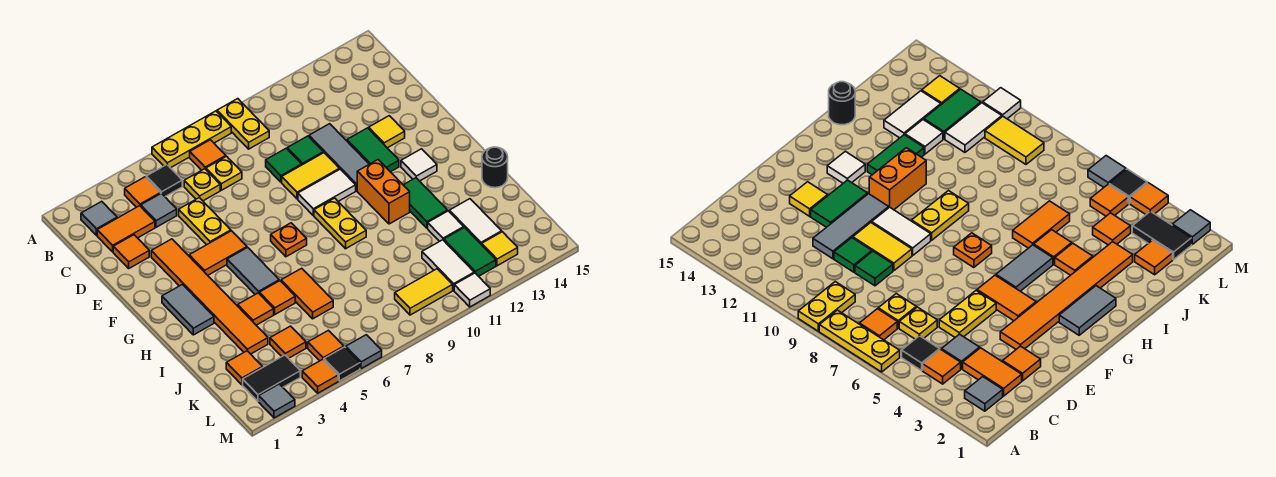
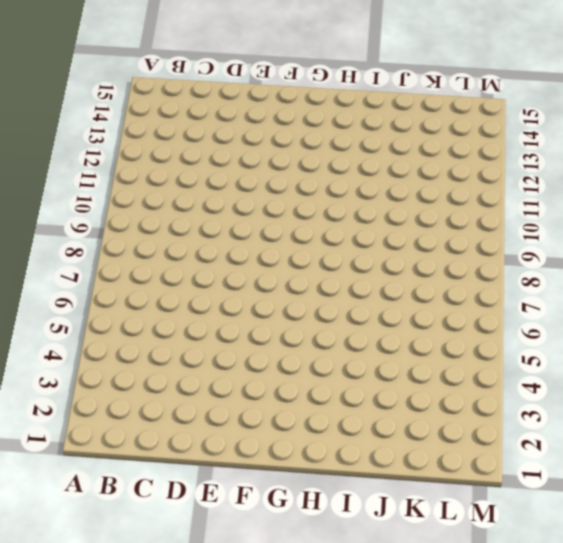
none -> yellow plate A6:A8 level 1
none -> yellow plate A9:B9 level 1
none -> grey tile B2 level 1
none -> orange tile B4 level 1

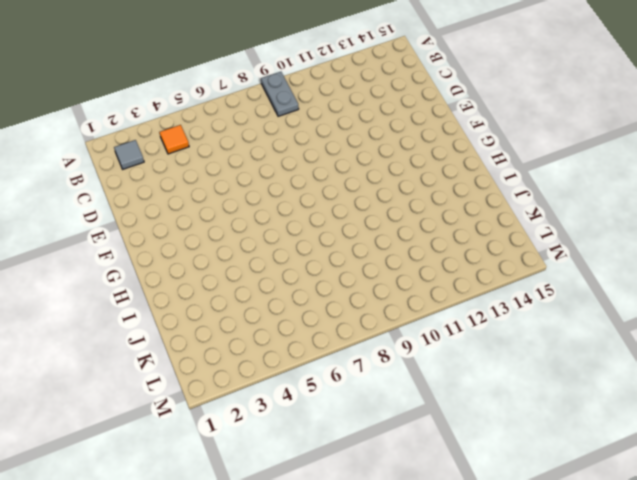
grey plate A9:B9 level 1 -> yellow plate A9:B9 level 1
none -> yellow plate A6:A8 level 1
none -> black tile B5 level 1
none -> orange tile B7 level 1
none -> orange tile C2:C3 level 1

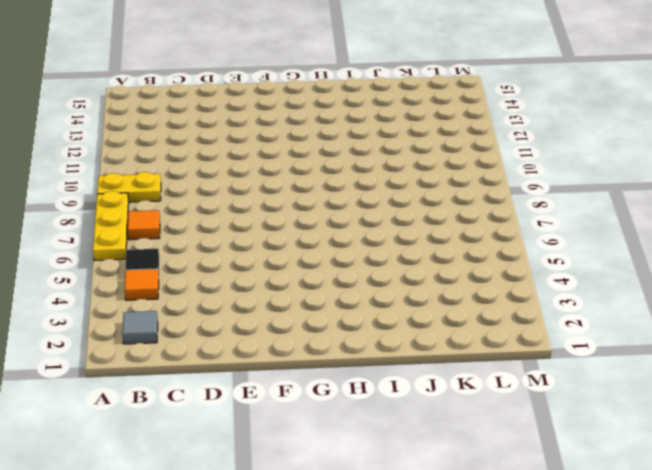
none -> orange tile C2:C3 level 1
none -> grey tile C4 level 1
none -> yellow plate C6 level 1
none -> yellow plate C7 level 1

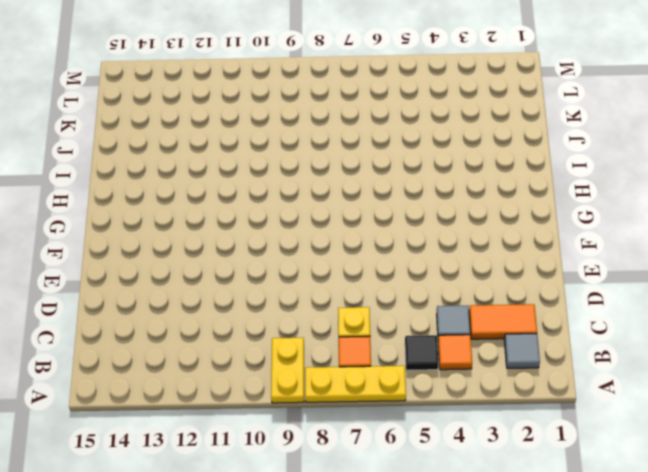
none -> yellow plate C6 level 1
none -> orange tile D2 level 1
none -> yellow plate D5:E5 level 1
none -> green tile D9 level 1

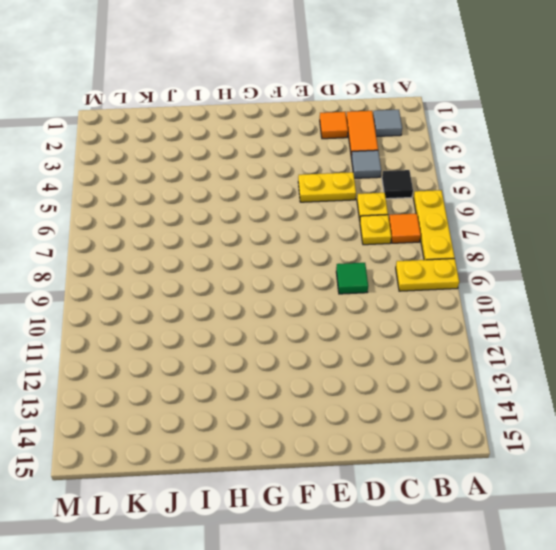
none -> orange tile B4 level 1
none -> green tile D10 level 1
none -> grey tile D11:F11 level 1
none -> orange tile E3:J3 level 1

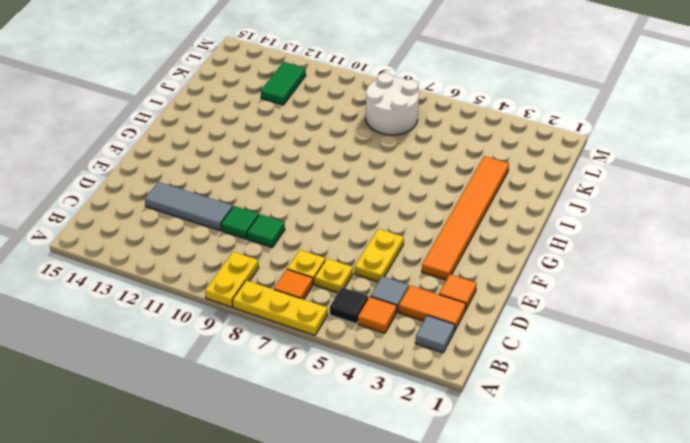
grey tile D11:D13 level 1 -> grey tile D11:F11 level 1
white round brick K7:L8 level 1 -> none
none -> yellow tile E9:E10 level 1
none -> green tile E12:F12 level 1
none -> yellow tile E13 level 1
none -> orange tile F4:F5 level 1

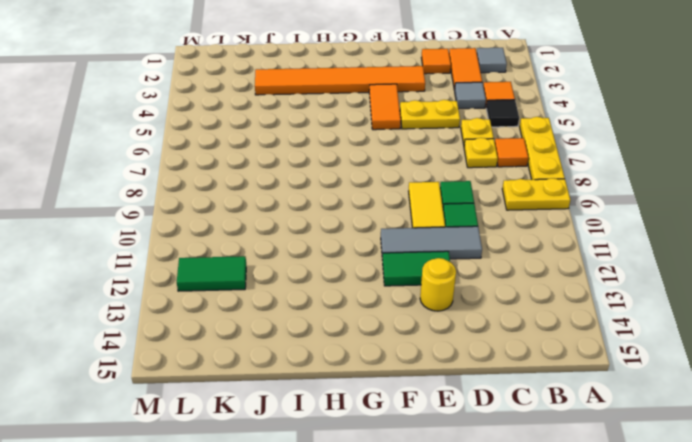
yellow round brick E13 level 1 -> yellow tile E13 level 1
none -> white tile F9:F10 level 1
none -> grey tile G2:H2 level 1
none -> grey tile G5:H5 level 1
none -> orange plate G7 level 1

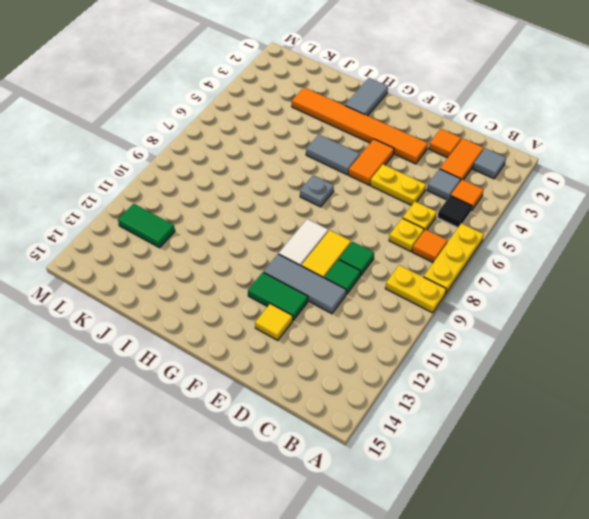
grey plate G7 level 1 -> orange plate G7 level 1
grey tile H1:H2 level 1 -> grey tile G2:H2 level 1
none -> yellow plate G9:H9 level 1
none -> orange brick G11:H11 level 1
none -> white tile G13 level 1
none -> green tile H12:I12 level 1

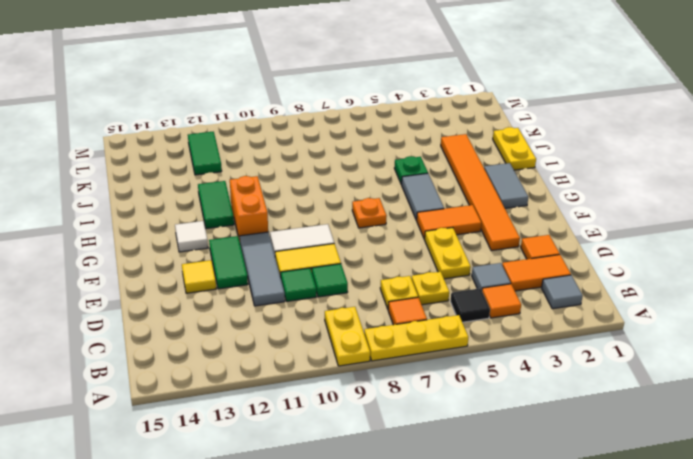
yellow plate I1:J1 level 1 -> yellow plate G9:H9 level 1
green plate I5 level 1 -> orange tile I5 level 1
none -> orange tile I4 level 1
none -> orange tile I6:J6 level 1
none -> black round brick I15 level 1
none -> white tile J12 level 1

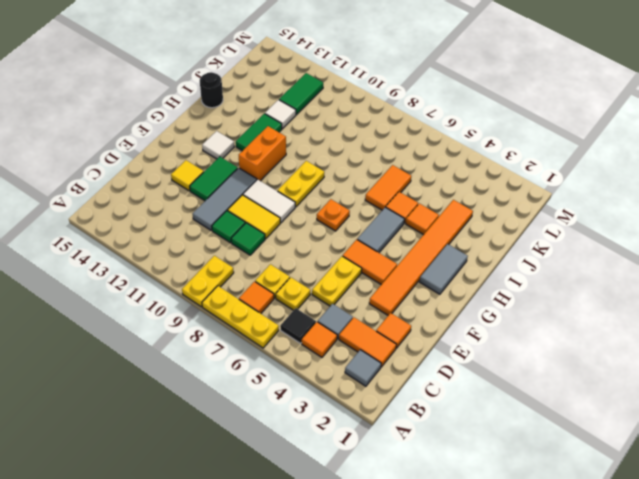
none -> white tile J13:K13 level 1
none -> orange tile K2 level 1
none -> orange tile K4 level 1
none -> white tile K11:L11 level 1

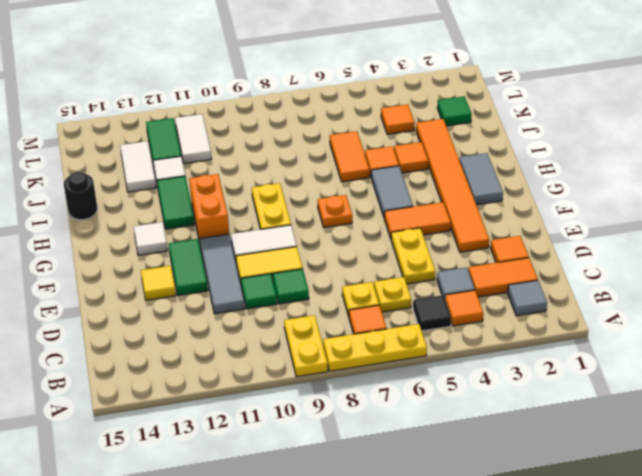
green tile K2 level 1 -> orange tile K2 level 1
none -> black tile L2:L3 level 1
none -> orange tile L5 level 1
none -> yellow tile L9:L10 level 1
none -> yellow tile L13 level 1

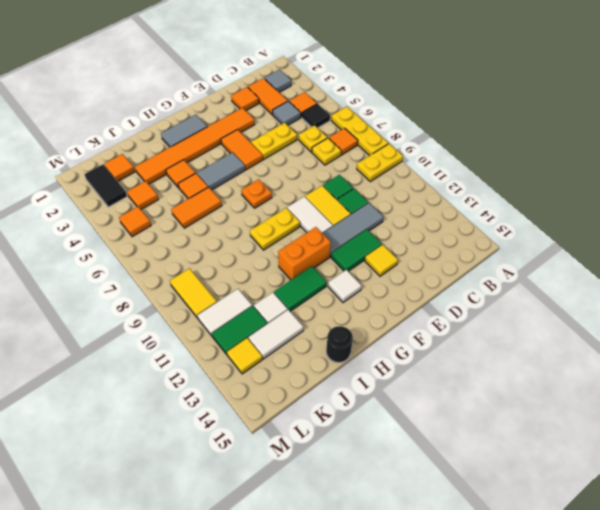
none -> grey tile M2 level 1
none -> orange tile M4 level 1
none -> black tile M5 level 1
none -> grey tile M6 level 1

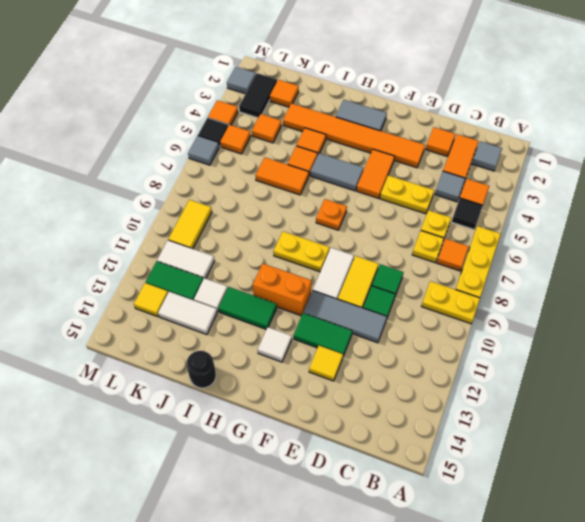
none -> white tile M11 level 1

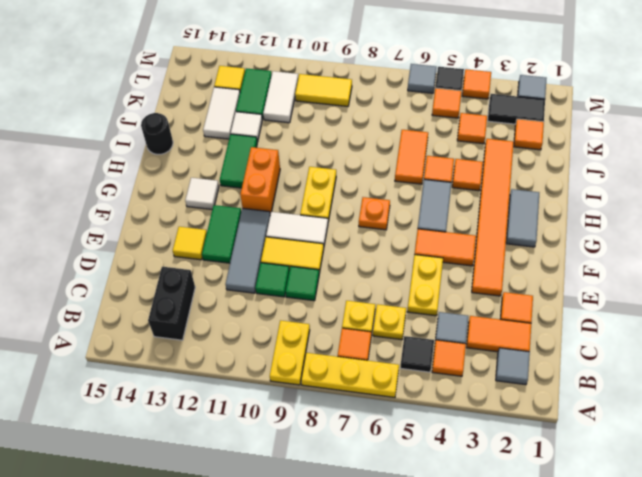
black brick B13:C13 level 1 -> none
none -> white tile M11 level 1

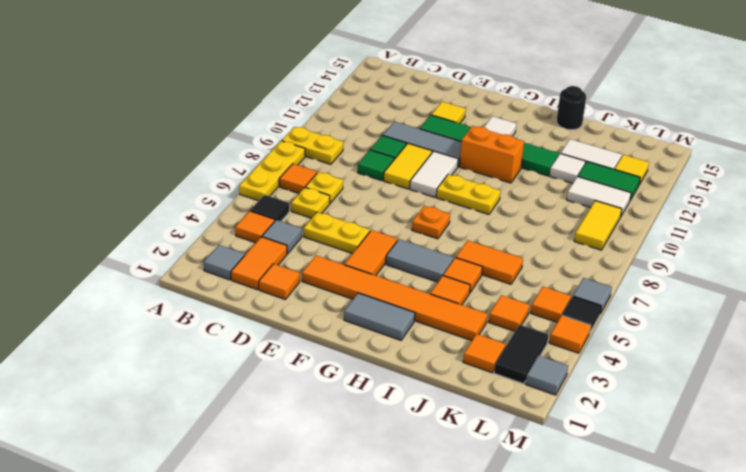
none -> white tile M11 level 1

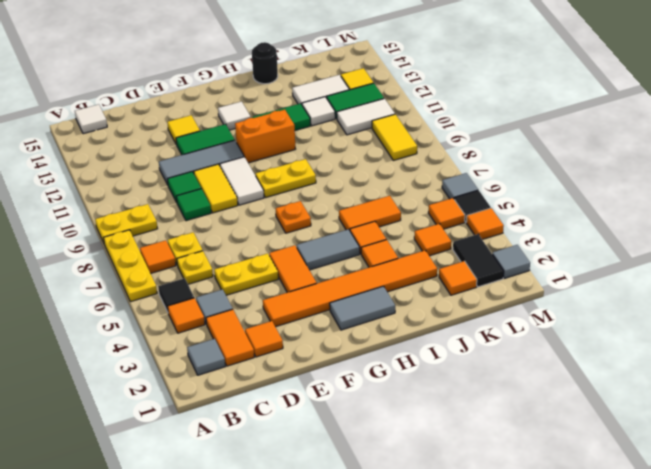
white tile B15 level 1 -> white tile M11 level 1

